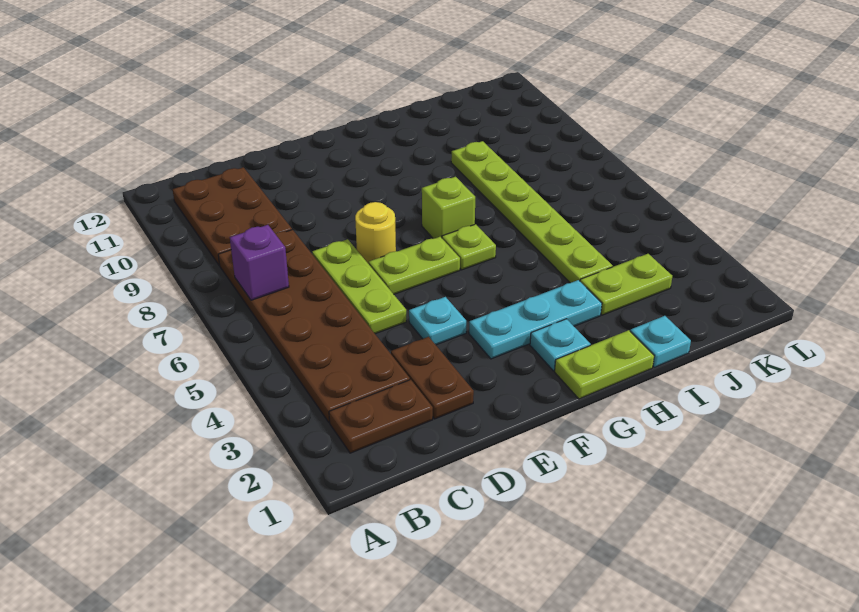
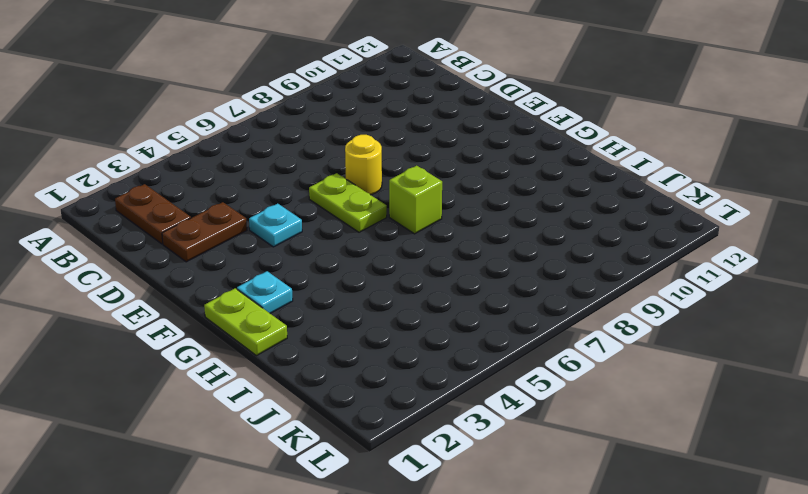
none -> brown plate B3:C8 level 1
none -> brown plate B9:C11 level 1
none -> lime plate D5:D7 level 1

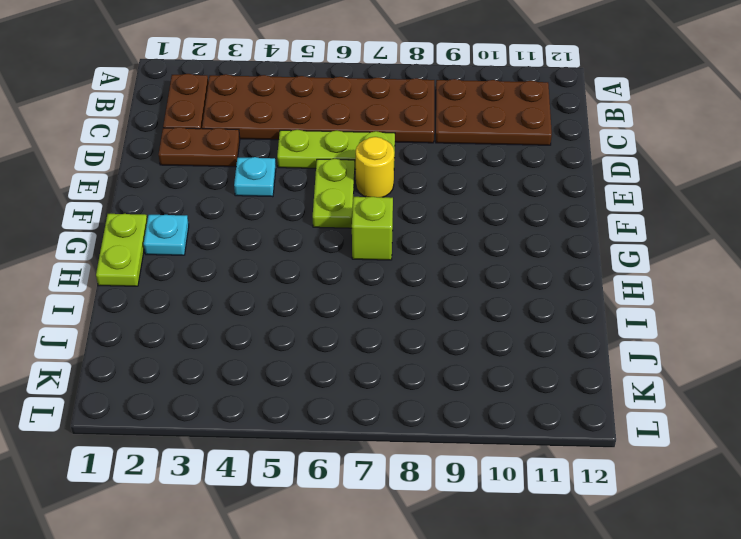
none -> cyan plate F3:H3 level 1
none -> lime plate G6 level 1
none -> cyan plate I1 level 1

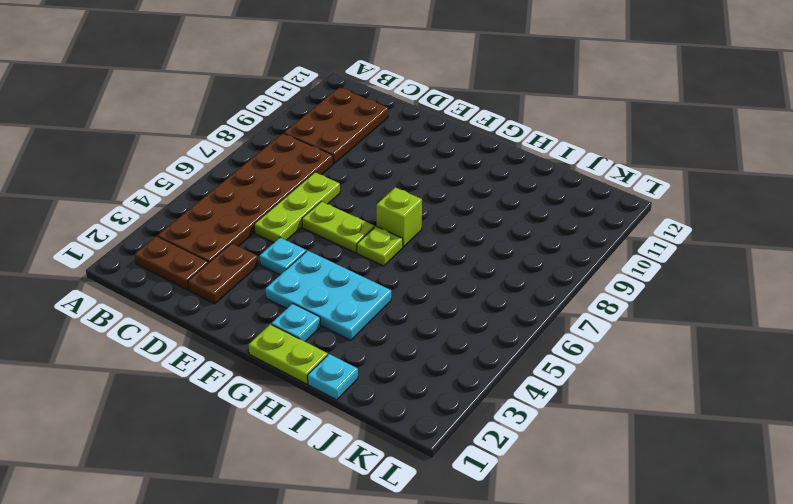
cyan plate F3:H4 level 1 -> cyan plate F3:H3 level 1
none -> yellow round brick E7 level 1
none -> lime plate I3:J3 level 1
none -> lime plate I4:I9 level 1

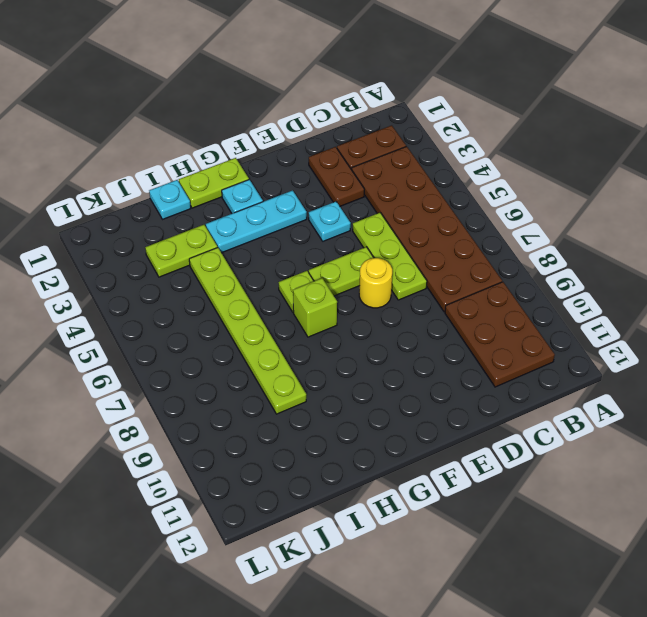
none -> purple brick B7 level 2

